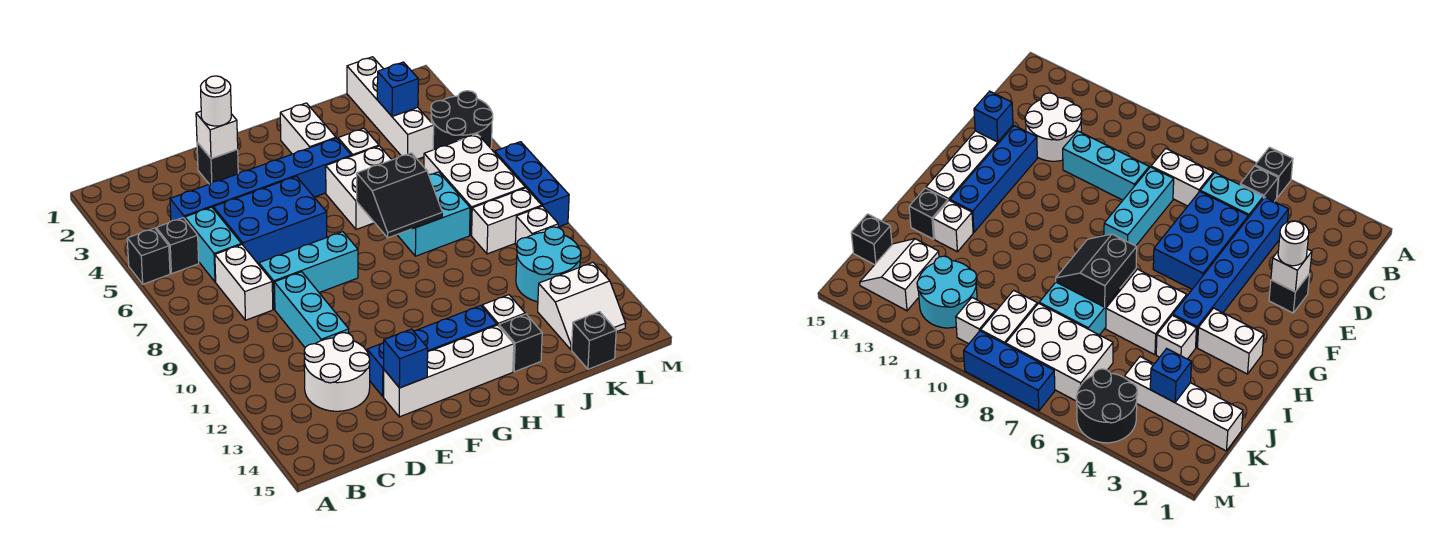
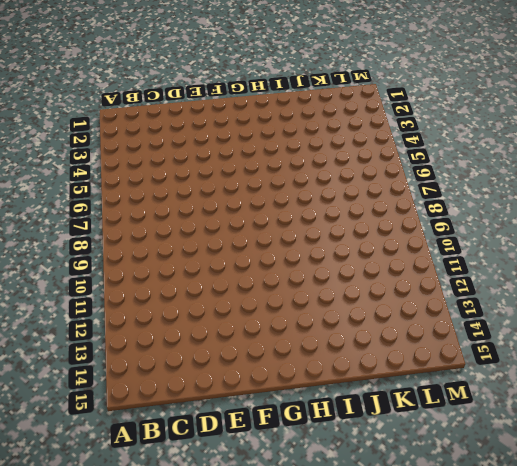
none -> black brick A5 level 1
none -> black brick B5 level 1
none -> blue brick C4:H4 level 1
none -> cyan brick C5:C6 level 1

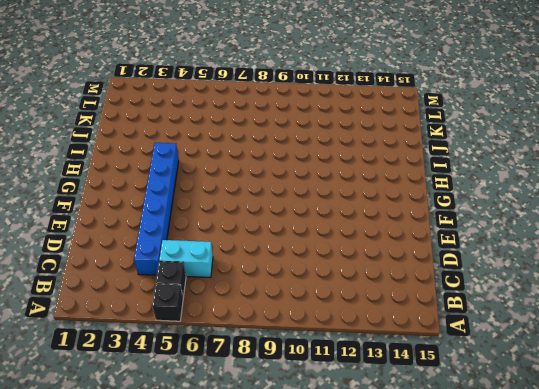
none -> white brick C7:C8 level 1
none -> white round brick C12:D13 level 1
none -> blue brick D5:F6 level 1
none -> cyan brick D8:F8 level 1

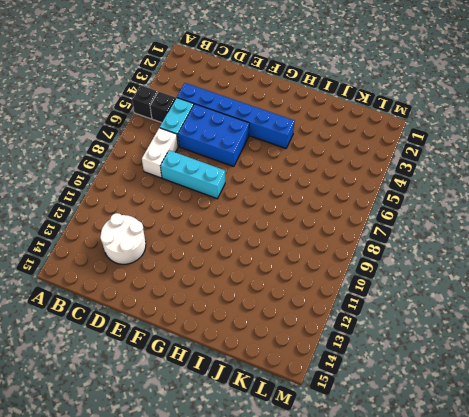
none -> cyan brick D9:D11 level 1
none -> black brick E2 level 1
none -> blue brick E13:H13 level 1
none -> white brick E14:H14 level 1

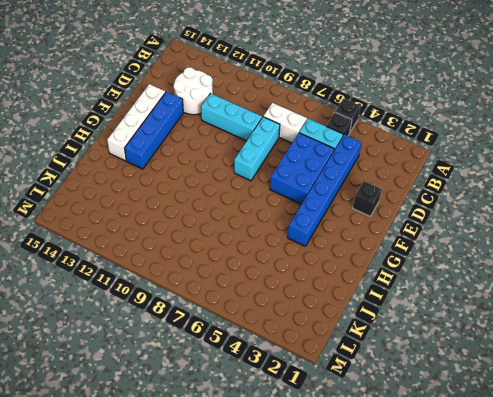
none -> white brick H2:H3 level 1
none -> white brick H5:I6 level 1
none -> white brick I4 level 1
none -> cyan brick I7:J8 level 1

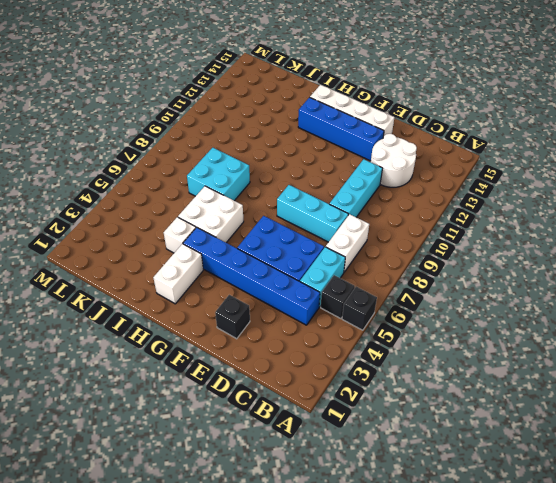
none -> white brick I13 level 1
none -> black brick I14 level 1
none -> white brick K1:K4 level 1
none -> white brick K6:L8 level 1

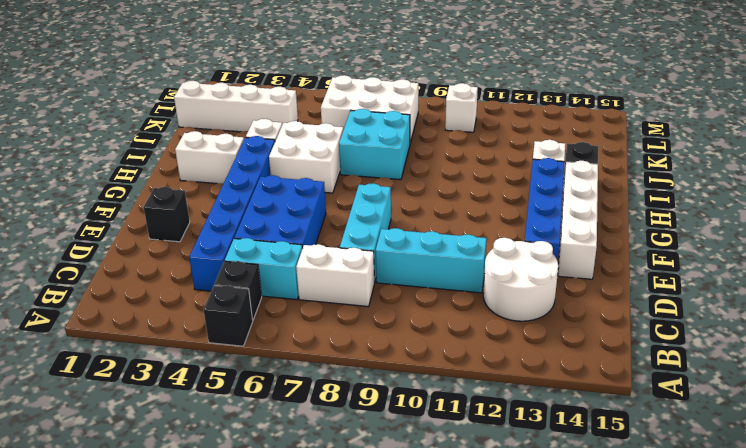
none -> white brick K9:L9 level 1
none -> cyan round brick K11:L12 level 1
none -> white slope K13:L14 level 1 top 13
none -> black brick K15 level 1

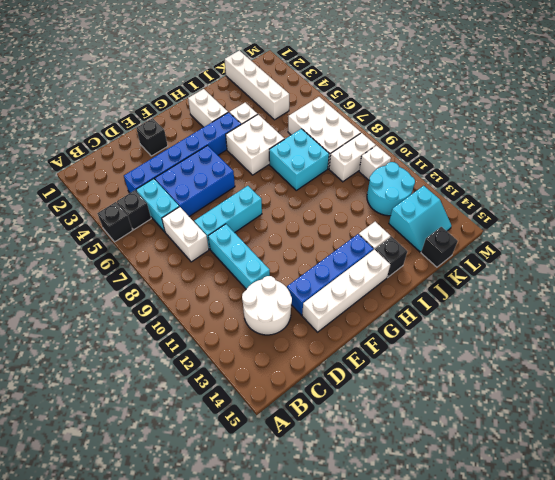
cyan slope K13:L14 level 1 top 13 -> white slope K13:L14 level 1 top 13
none -> black round brick L4:M5 level 1
none -> blue brick M7:M9 level 1
none -> white brick E2 level 2
none -> blue brick E14 level 2

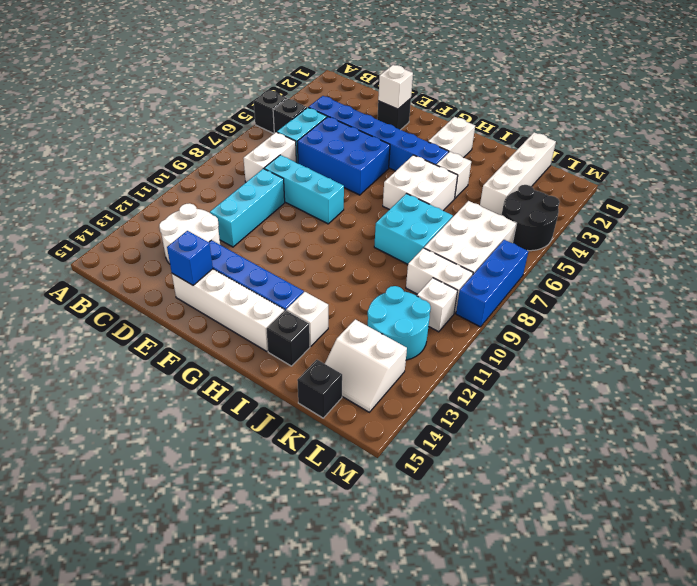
none -> black slope H7:I8 level 2 top 7
none -> blue brick K3 level 2
none -> white round brick E2 level 3

